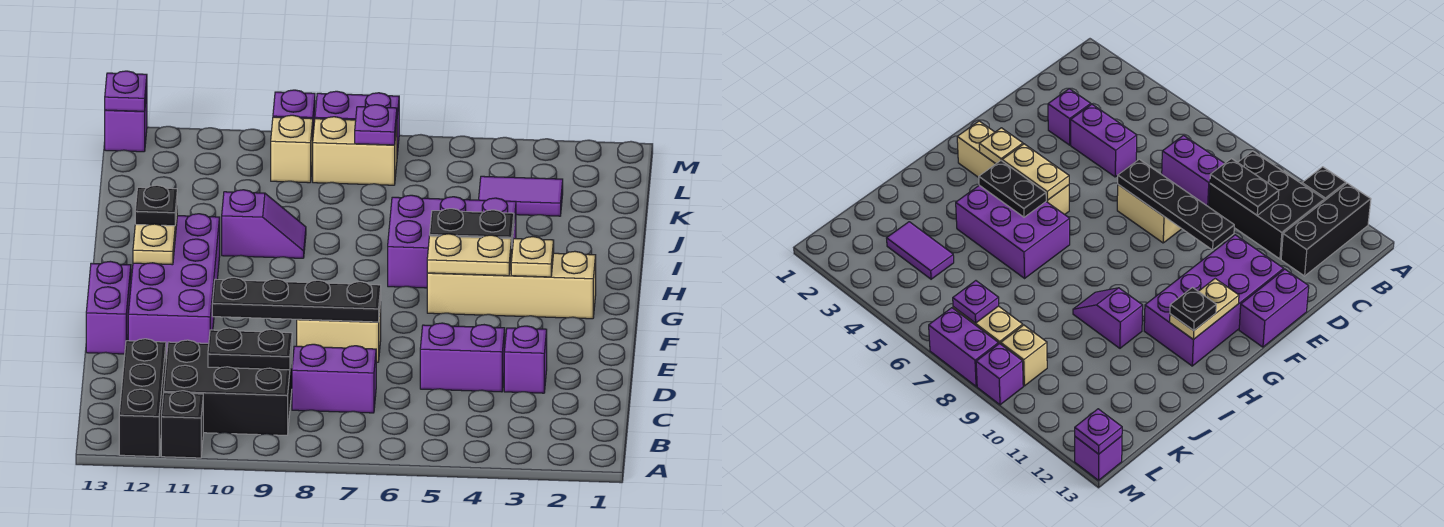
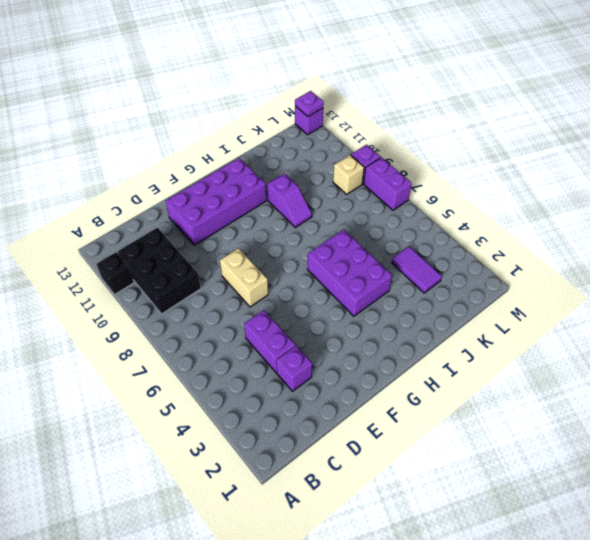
none -> black brick A12:C12 level 1
none -> purple brick C7:C8 level 1
none -> purple brick E13:F13 level 1

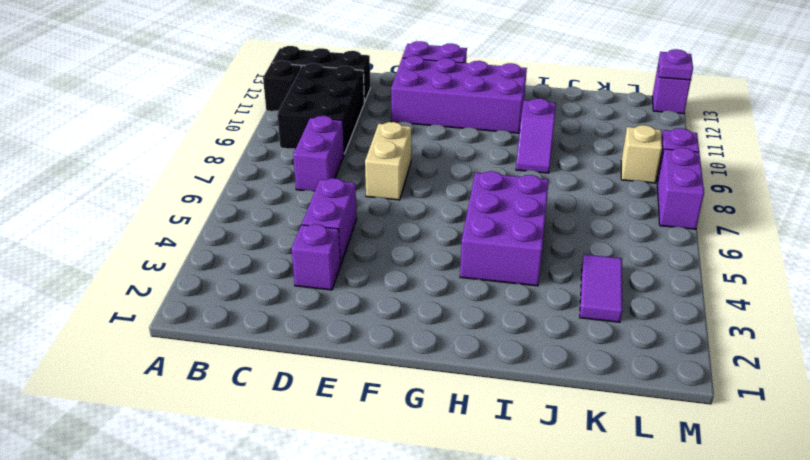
none -> tan brick G2:G5 level 1
none -> tan brick L7:L8 level 1
none -> black plate C9:C10 level 2

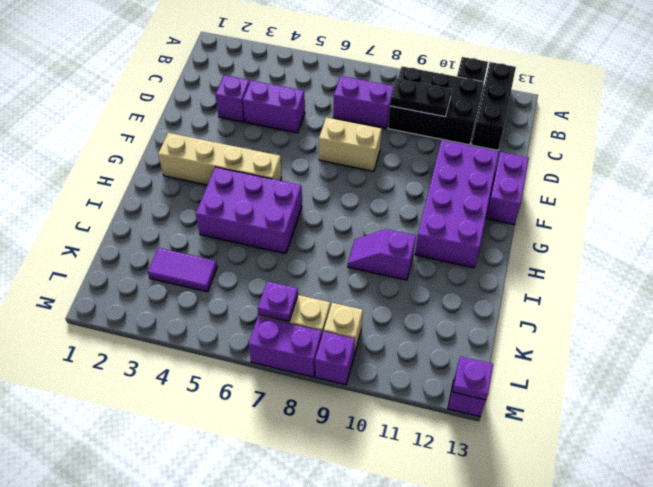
none -> black plate E7:E10 level 2
none -> tan plate G3 level 2
none -> tan plate G4:G5 level 2

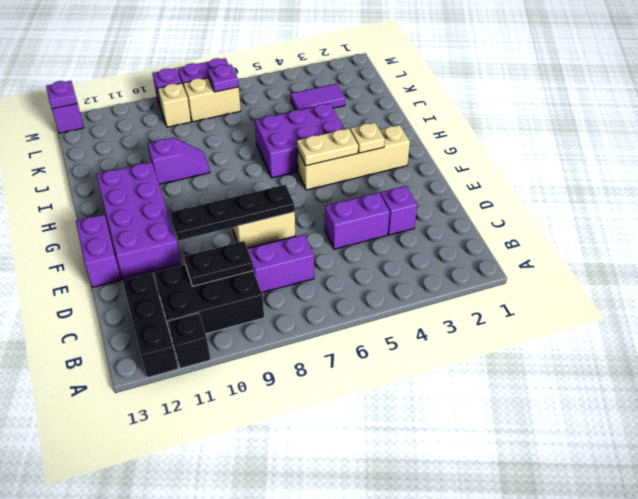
none -> tan plate G12:H12 level 2
none -> black plate H4:H5 level 2
none -> black plate H12 level 3

